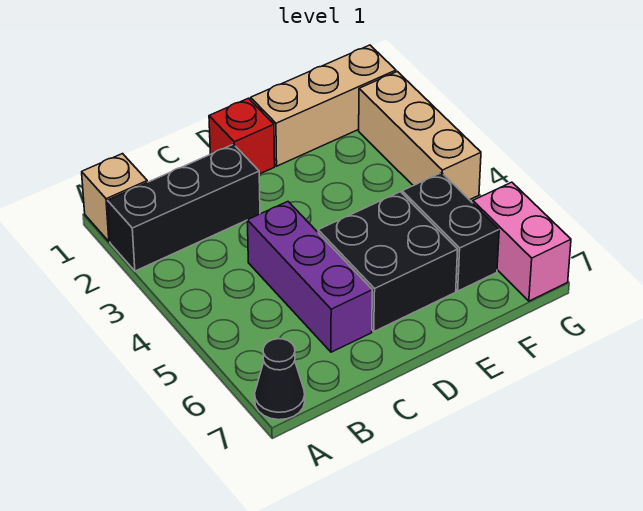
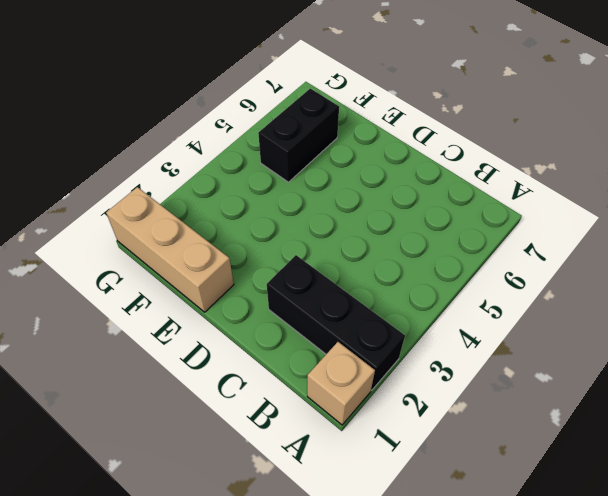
none -> black cone A7 level 1
none -> purple brick C4:C6 level 1

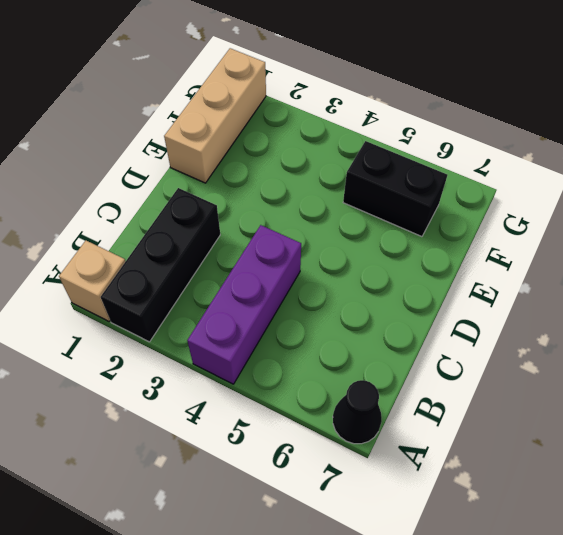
purple brick A4:C4 level 1 -> purple brick C4:C6 level 1
none -> red brick D1 level 1
none -> black brick D5:E6 level 1

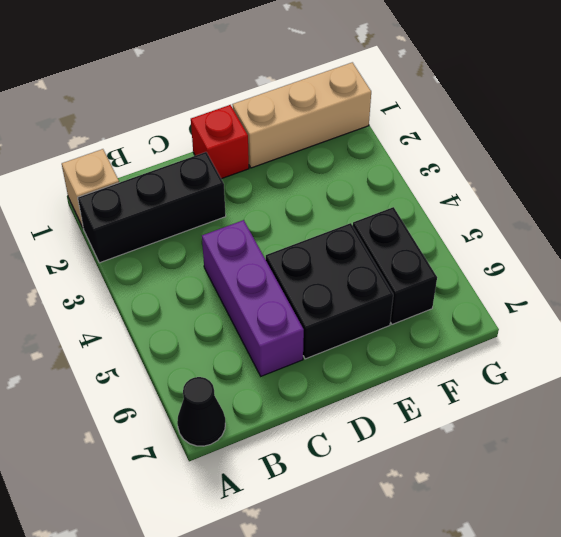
none -> tan brick G2:G4 level 1
none -> pink brick G6:G7 level 1

